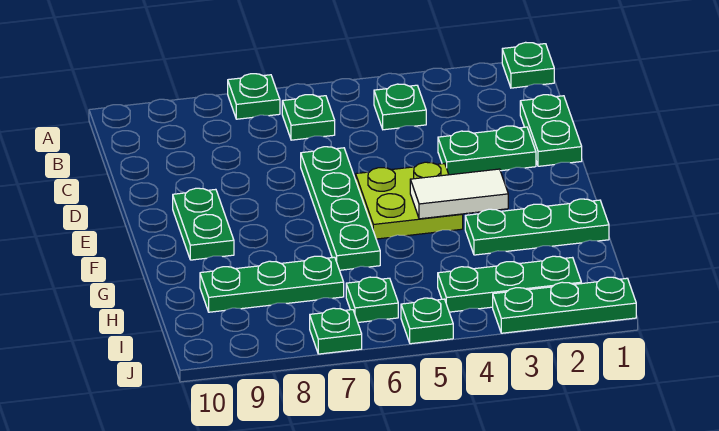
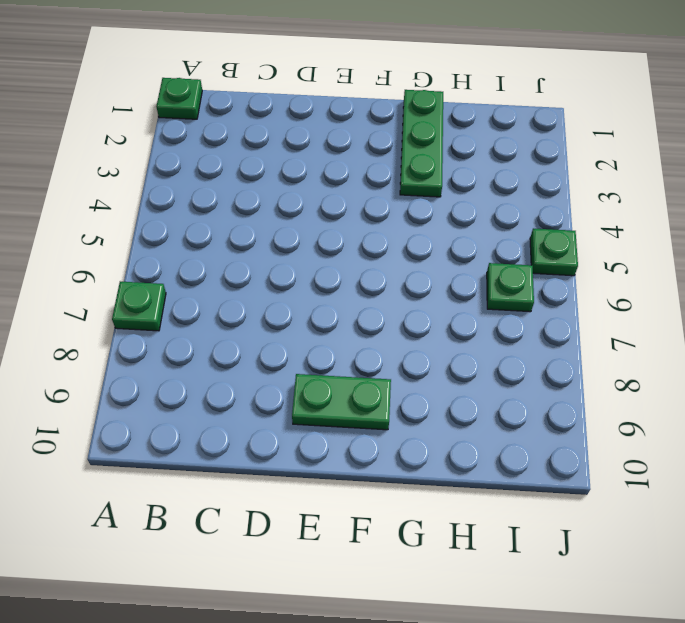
none -> green plate B4 level 1
none -> green plate B6 level 1
none -> green plate C1:D1 level 1

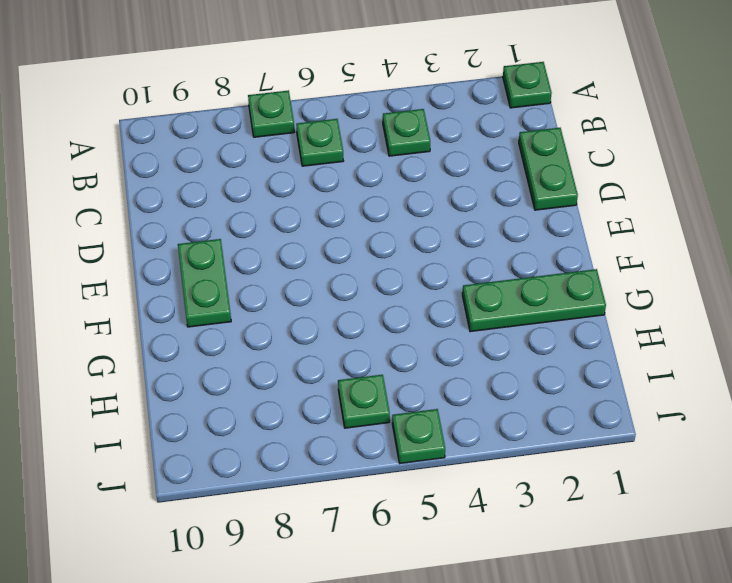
none -> green plate D2:D3 level 1
none -> green plate D6:G6 level 1
none -> lime plate E4:F5 level 1

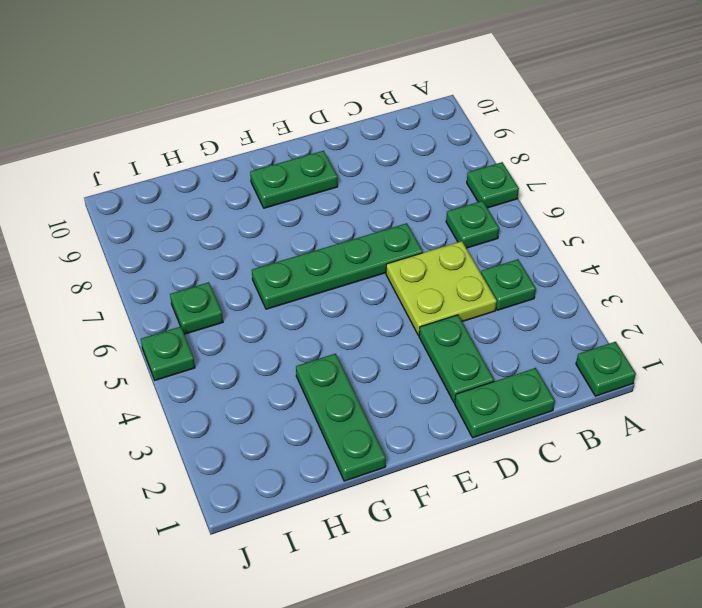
lime plate C4:D5 level 1 -> lime plate E4:F5 level 1
none -> green plate H7:H9 level 1
none -> green plate I2:I4 level 1
none -> green plate J1:J3 level 1

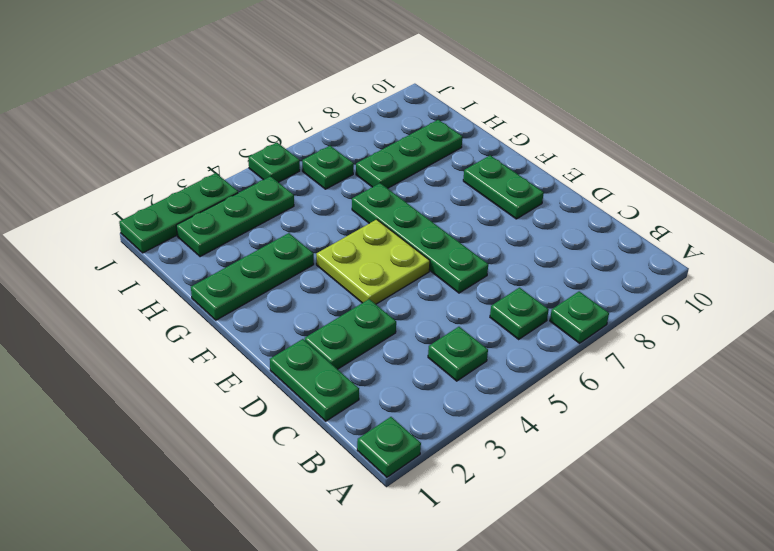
none -> green plate J7 level 1
none -> white tile F3:F4 level 2

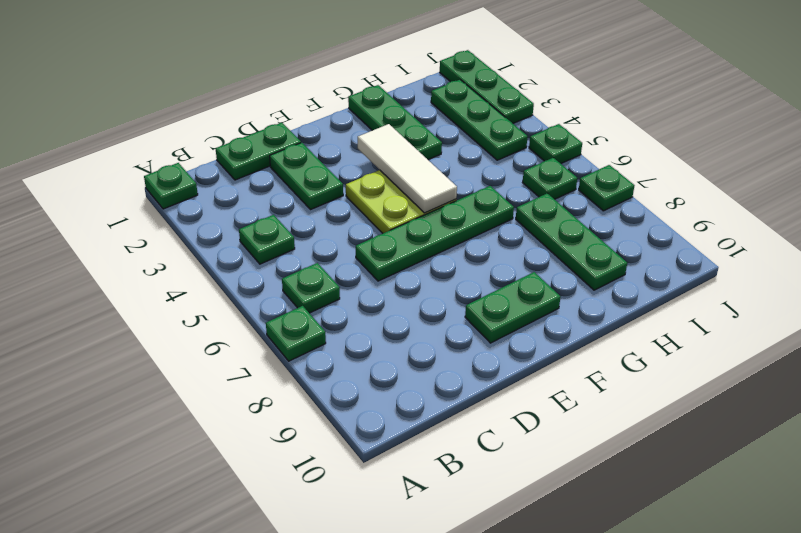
white tile F3:F5 level 2 -> white tile F3:F4 level 2

